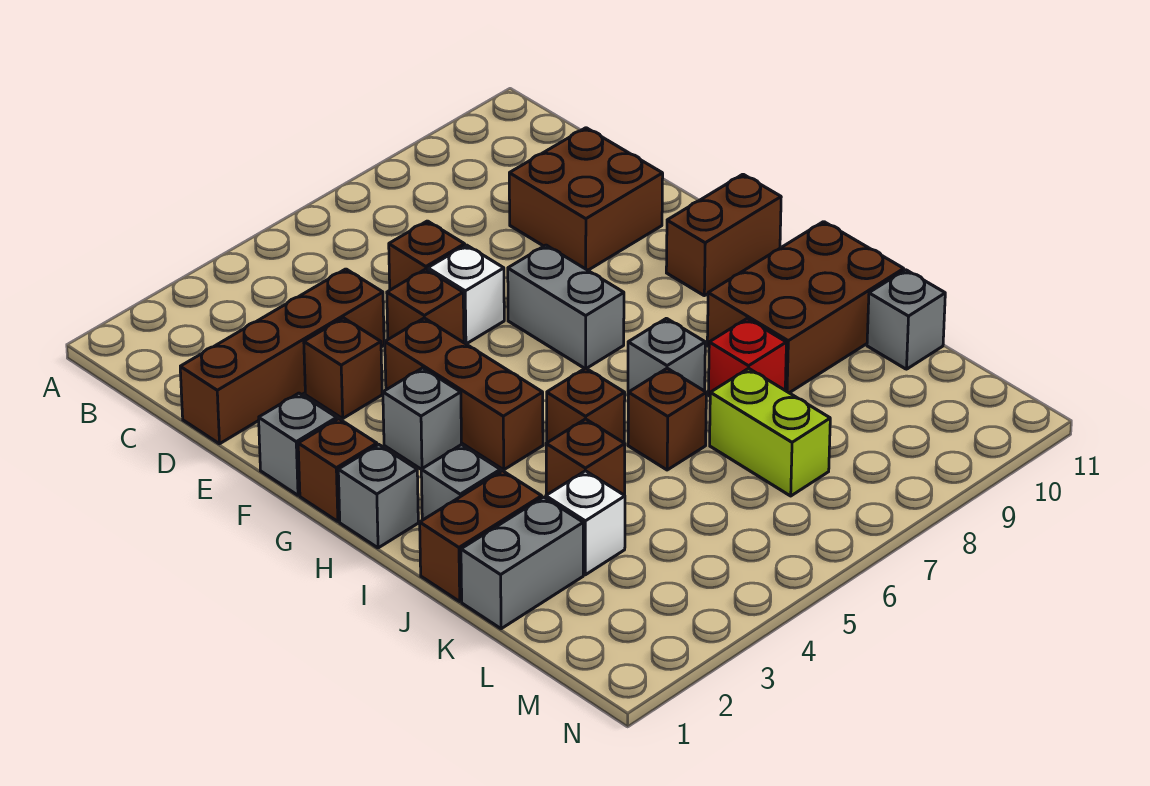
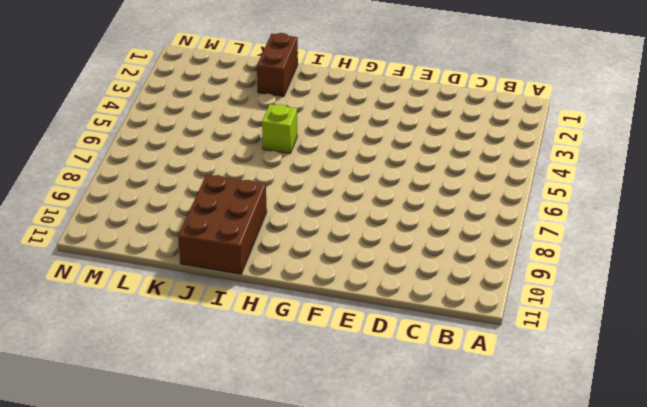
lime brick I5 level 1 -> brown brick I5 level 1
none -> brown brick D1:D4 level 1
none -> brown brick D6 level 1
none -> brown brick D9:E10 level 1

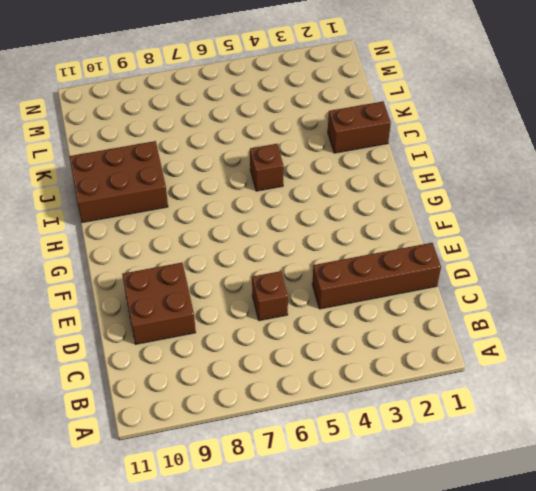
none -> brown brick E3 level 1
none -> brown brick E5 level 1
none -> white brick E6 level 1

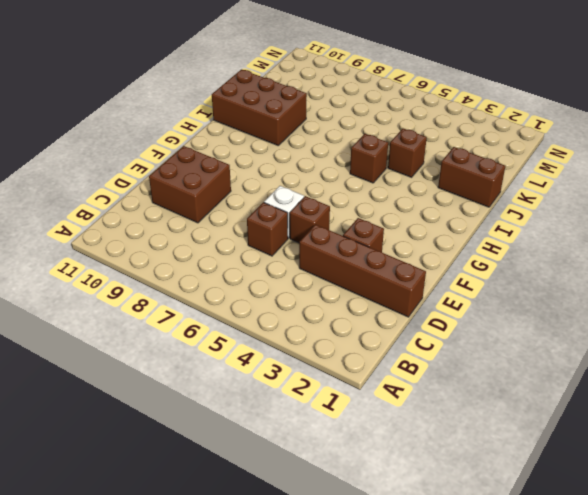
none -> grey brick F1 level 1
none -> brown brick F4:H4 level 1
none -> grey brick F7:G7 level 1

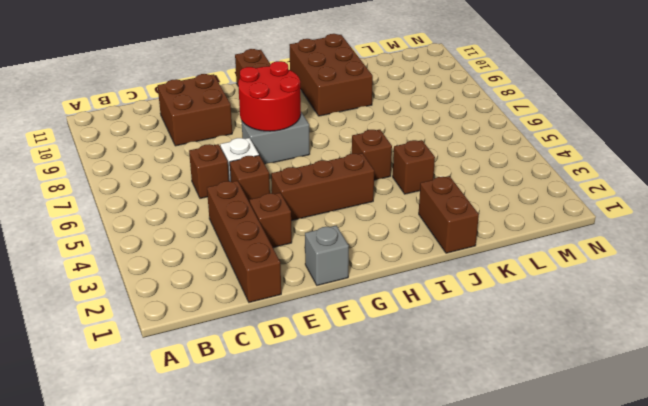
red round brick F7:G8 level 2 -> none
none -> brown brick G1 level 1
none -> grey brick G3 level 1
none -> grey brick H1 level 1

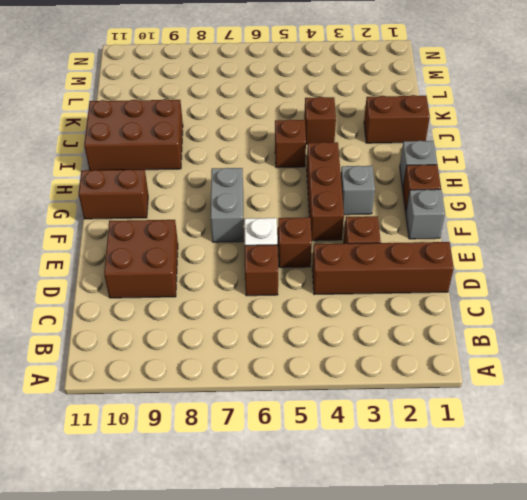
none -> grey brick I2 level 1
none -> grey brick I7 level 1
none -> brown brick J6 level 1

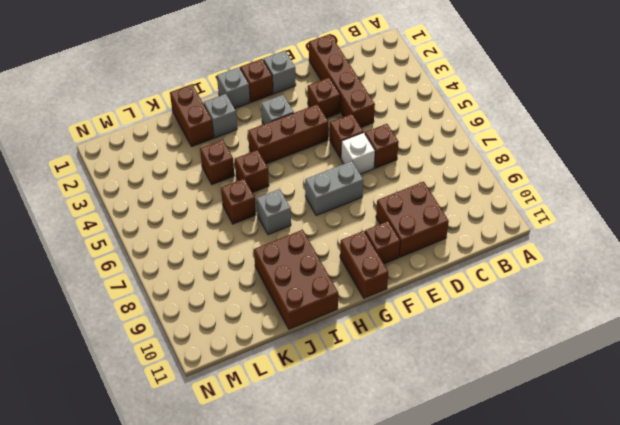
brown brick F10 level 1 -> none
none -> red brick J8 level 1
none -> grey brick K1:K2 level 1
none -> white brick K3 level 1

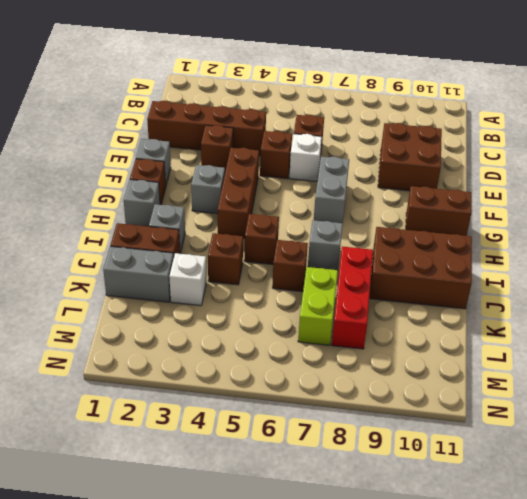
red brick J8:L8 level 1 -> red brick J8 level 1
none -> grey brick K11 level 1

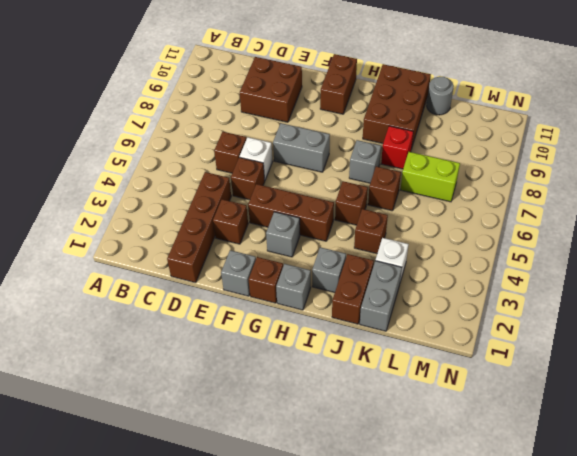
grey round brick K11 level 1 -> grey brick K11 level 1

